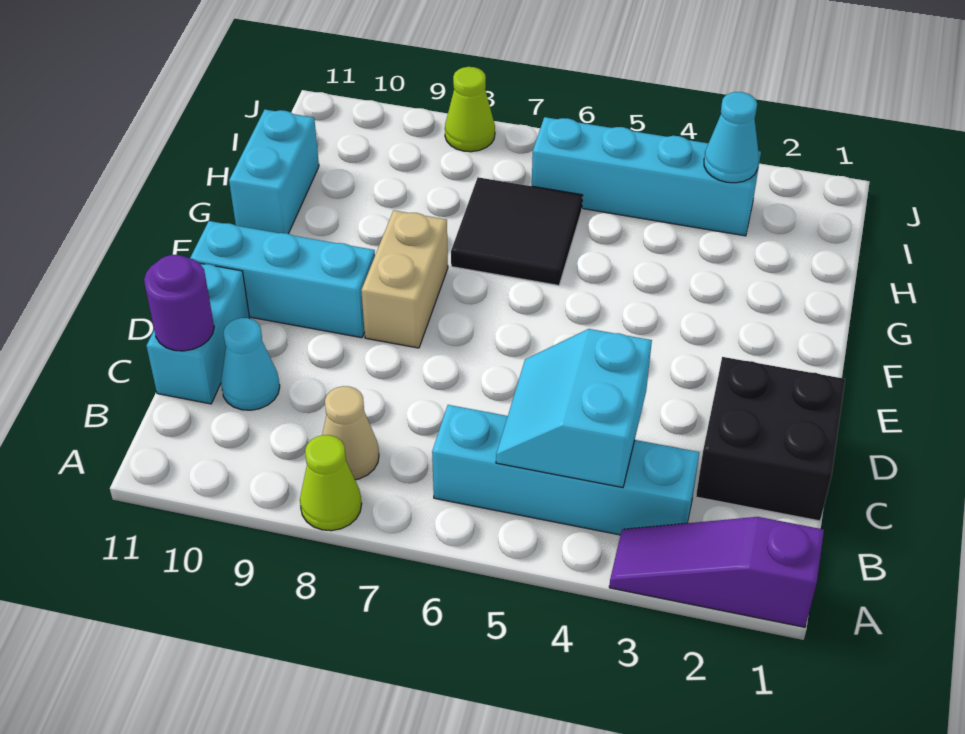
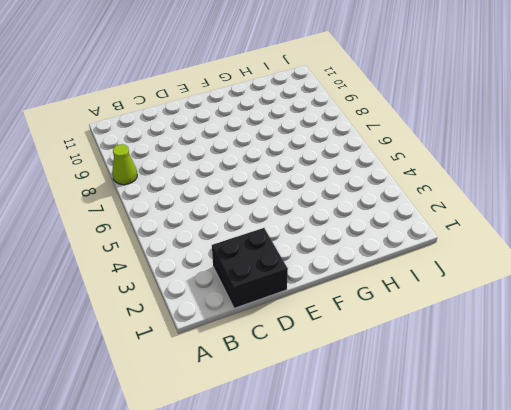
none -> purple slope A1:A3 level 1 top 1
none -> cyan brick B3:B6 level 1
none -> tan cone B8 level 1

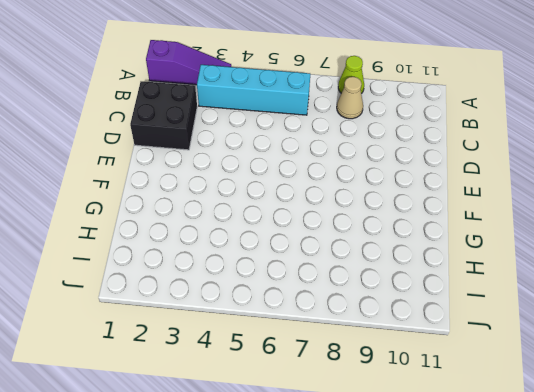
none -> cyan cone C10 level 1
none -> cyan brick C11:D11 level 1
none -> tan brick E8:F8 level 1

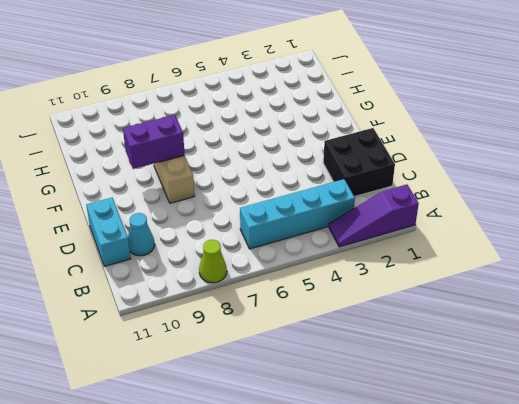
purple brick F8:F9 level 2 -> none
none -> tan cone B8 level 1
none -> cyan brick E9:E11 level 1
none -> black tile G6:H7 level 1

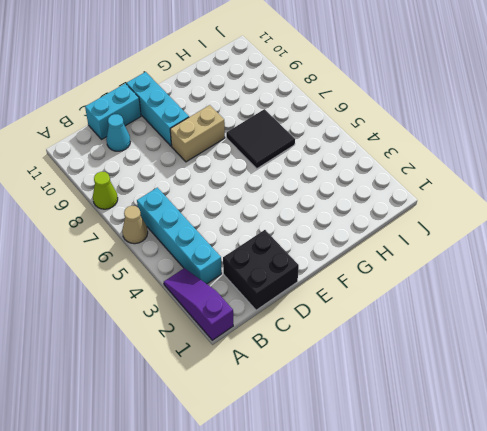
tan cone A6 level 1 -> tan cone B8 level 1
none -> cyan brick G11:H11 level 1
none -> cyan brick I3:I6 level 1
none -> lime cone J8 level 1

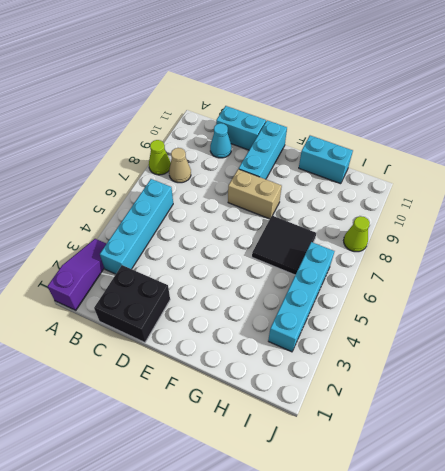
none -> cyan slope B4:C5 level 2 top 4
none -> purple round brick C11 level 2
none -> cyan cone I3 level 2

